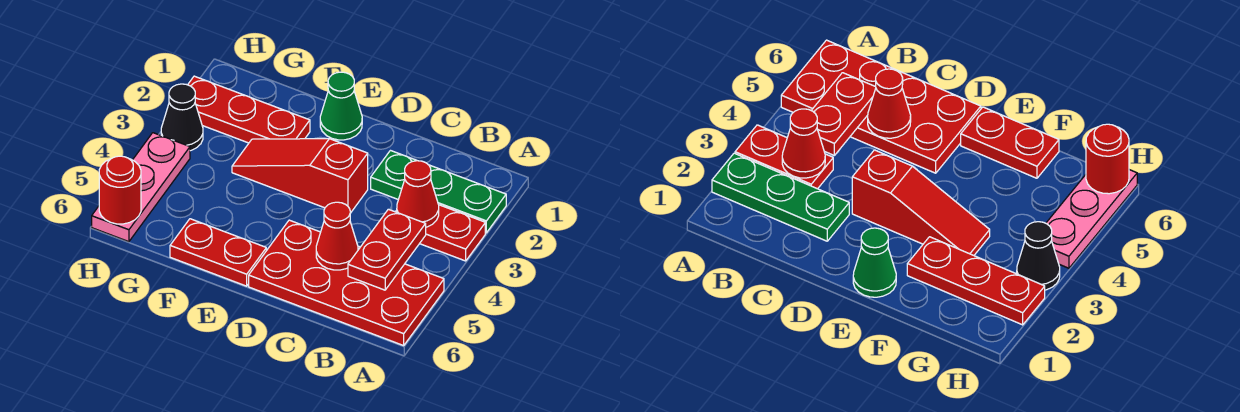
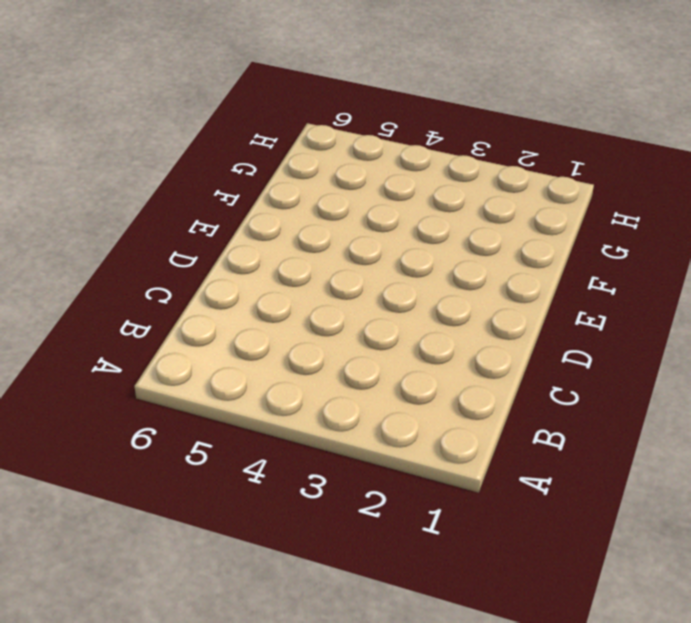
none -> green plate A2:C2 level 1
none -> red plate A3:B3 level 1
none -> red plate A5:D6 level 1

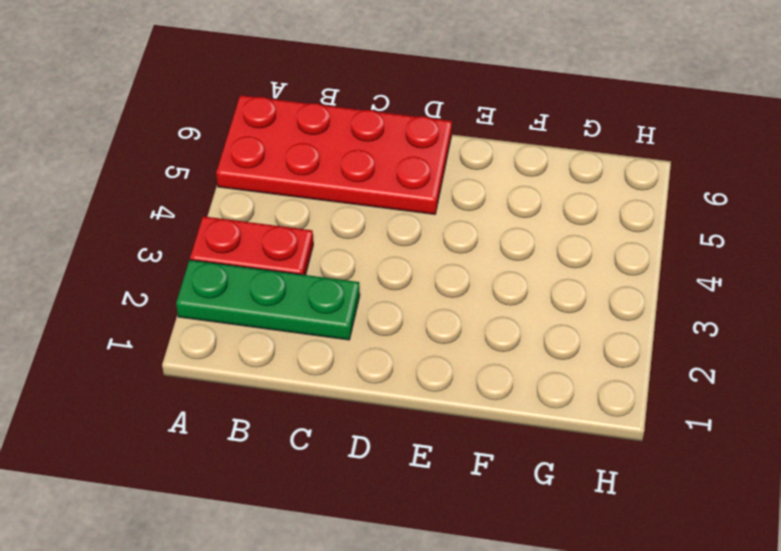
none -> red slope D3:F3 level 1 top D
none -> green cone E1 level 1
none -> red plate E6:F6 level 1

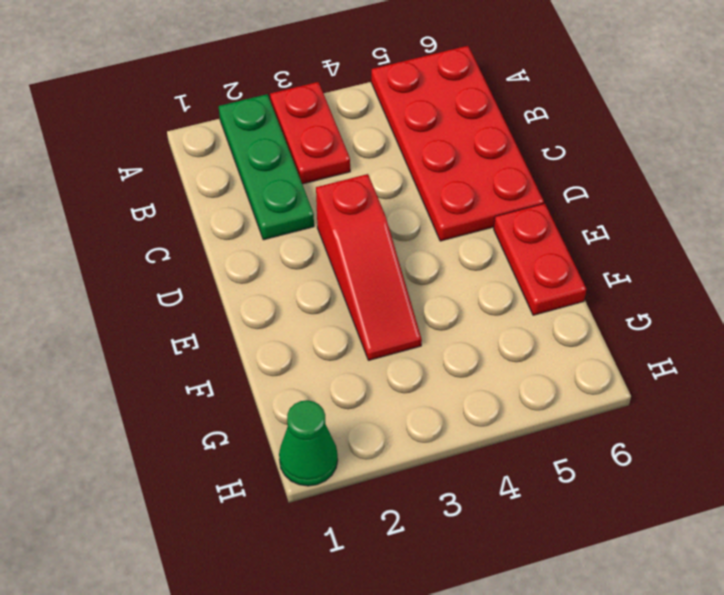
green cone H1 level 1 -> green cone E1 level 1
none -> red plate F2:H2 level 1
none -> black cone H3 level 1
none -> pink plate H4:H6 level 1

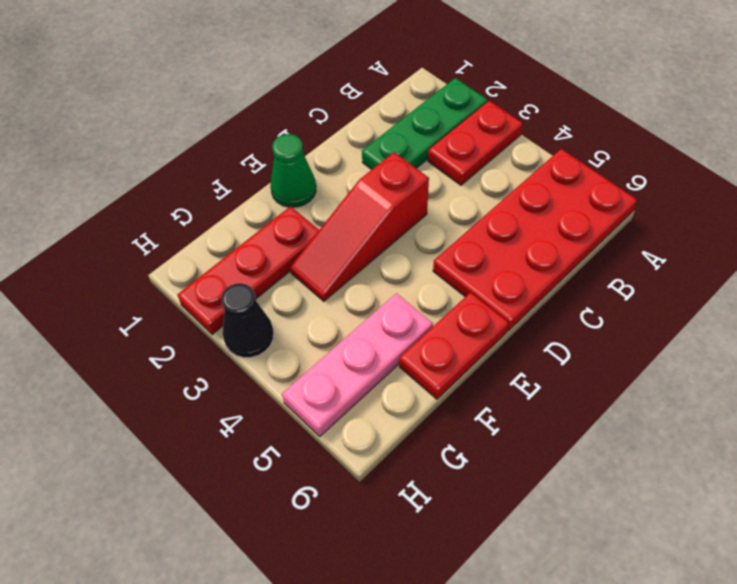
pink plate F5:H5 level 1 -> pink plate H4:H6 level 1
none -> red cone B3 level 2
none -> red plate B4:B5 level 2
none -> red cone C5 level 2

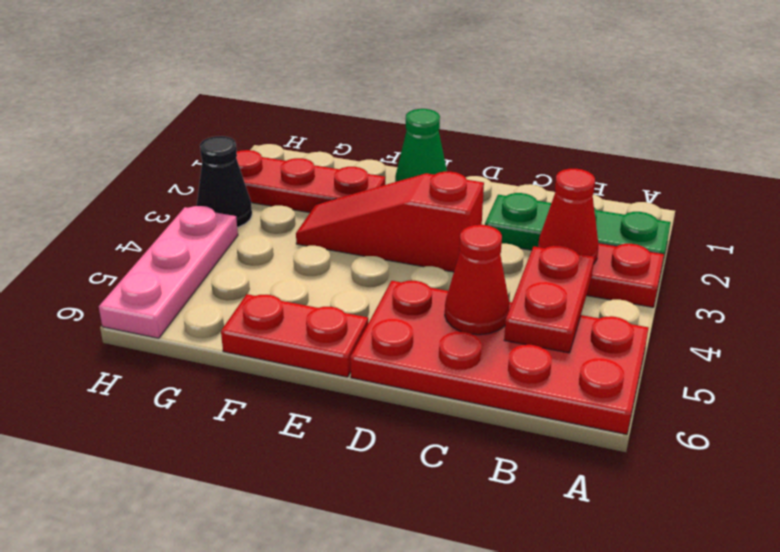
none -> red round brick H6 level 2

